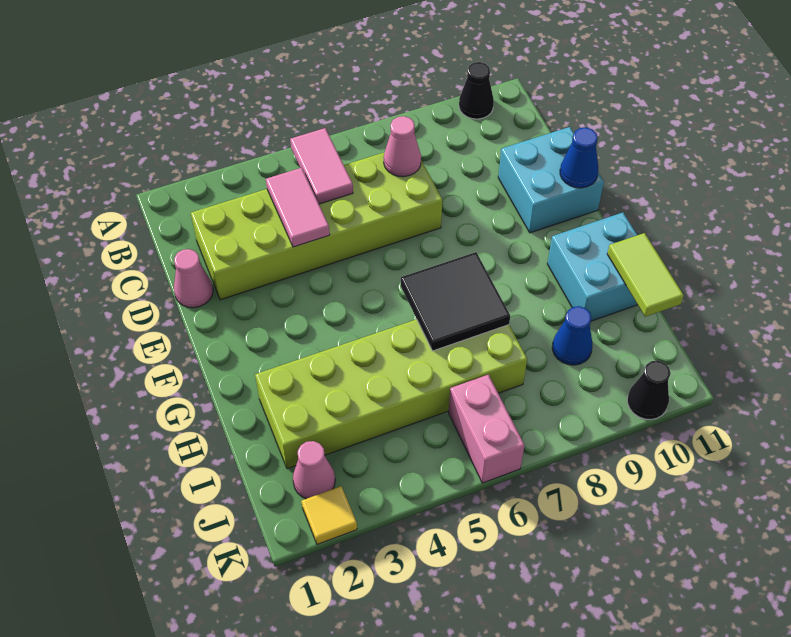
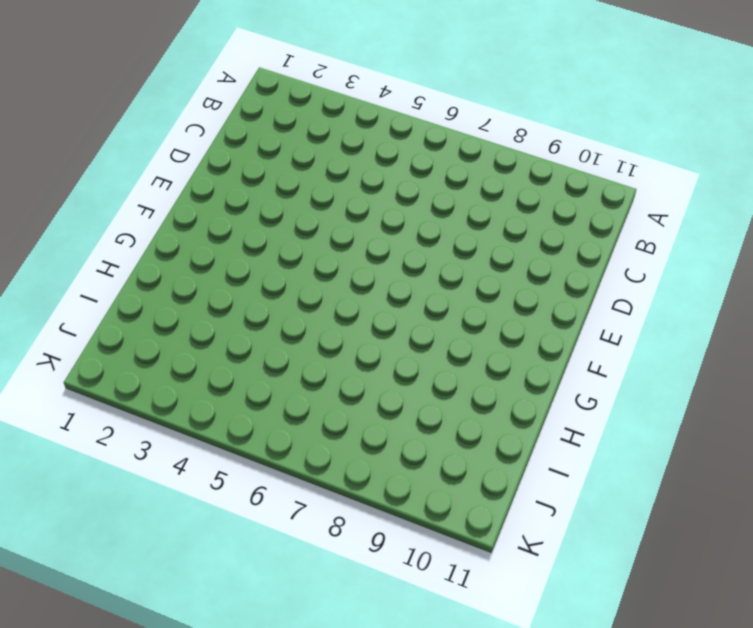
none -> black cone A10 level 1
none -> lime brick C2:D7 level 1
none -> pink cone D1 level 1

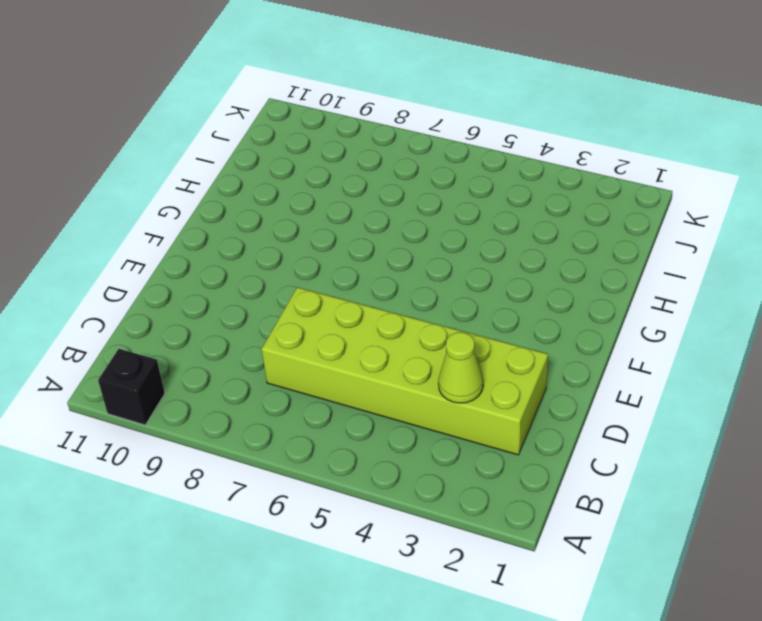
black brick A10 level 1 -> black cone A10 level 1
lime cone C3 level 2 -> none
none -> pink cone D1 level 1
none -> cyan brick D10:E11 level 1
none -> cyan brick G10:H11 level 1

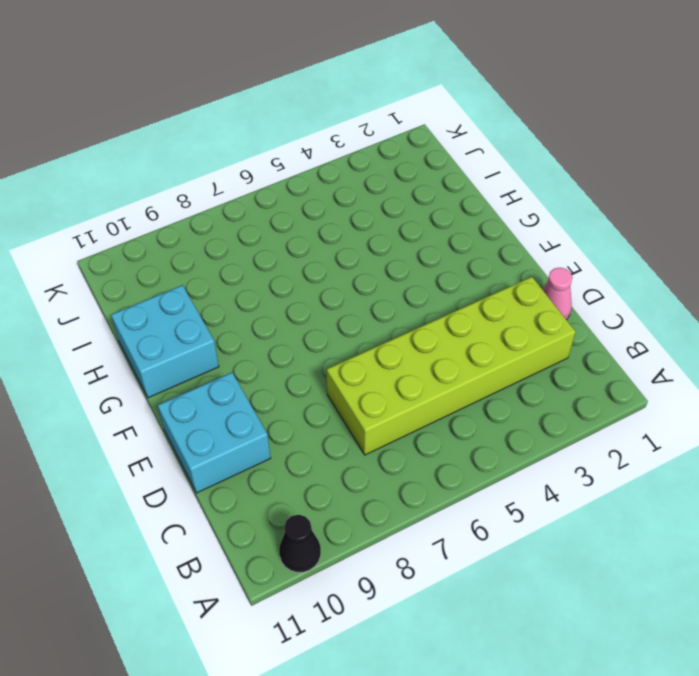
none -> lime brick H2:I7 level 1
none -> blue cone I9 level 1
none -> pink cone J2 level 1

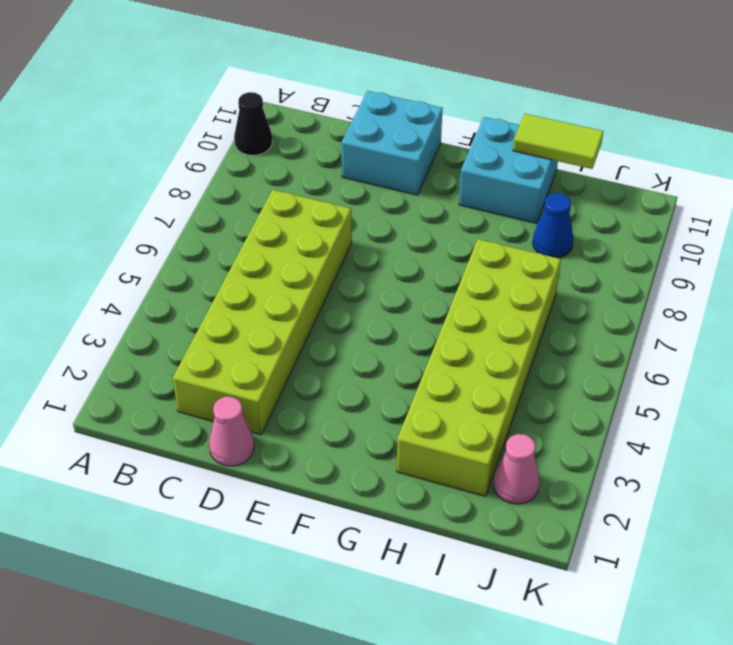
none -> pink brick J6:K6 level 1
none -> yellow tile K2 level 1
none -> black cone K10 level 1

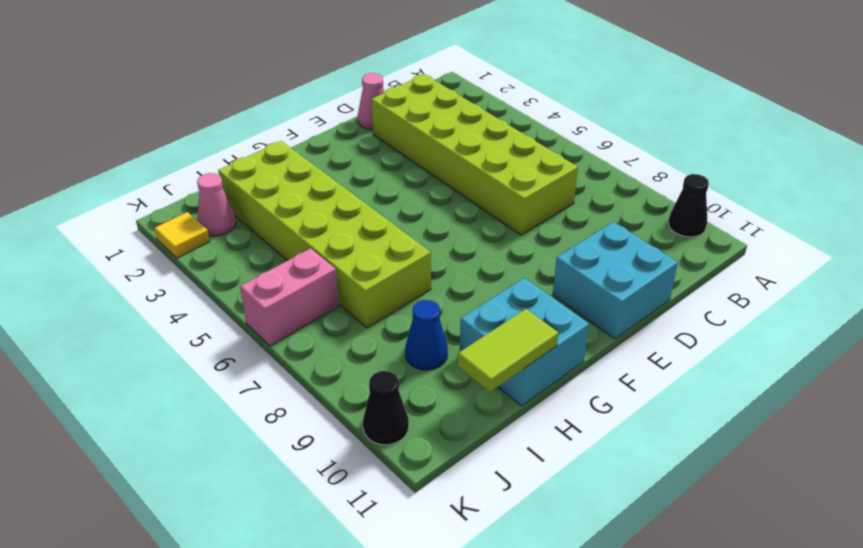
none -> pink tile B5:C5 level 2
none -> pink tile C4:D4 level 2
none -> pink cone C7 level 2

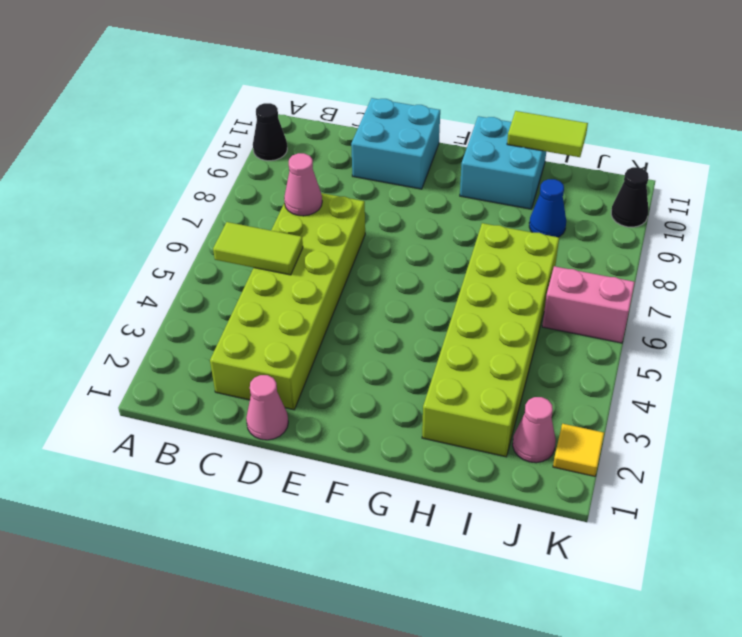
lime tile B5:C5 level 2 -> pink tile B5:C5 level 2
none -> pink tile C4:D4 level 2
none -> blue cone E11 level 2
none -> black tile G6:H7 level 2

